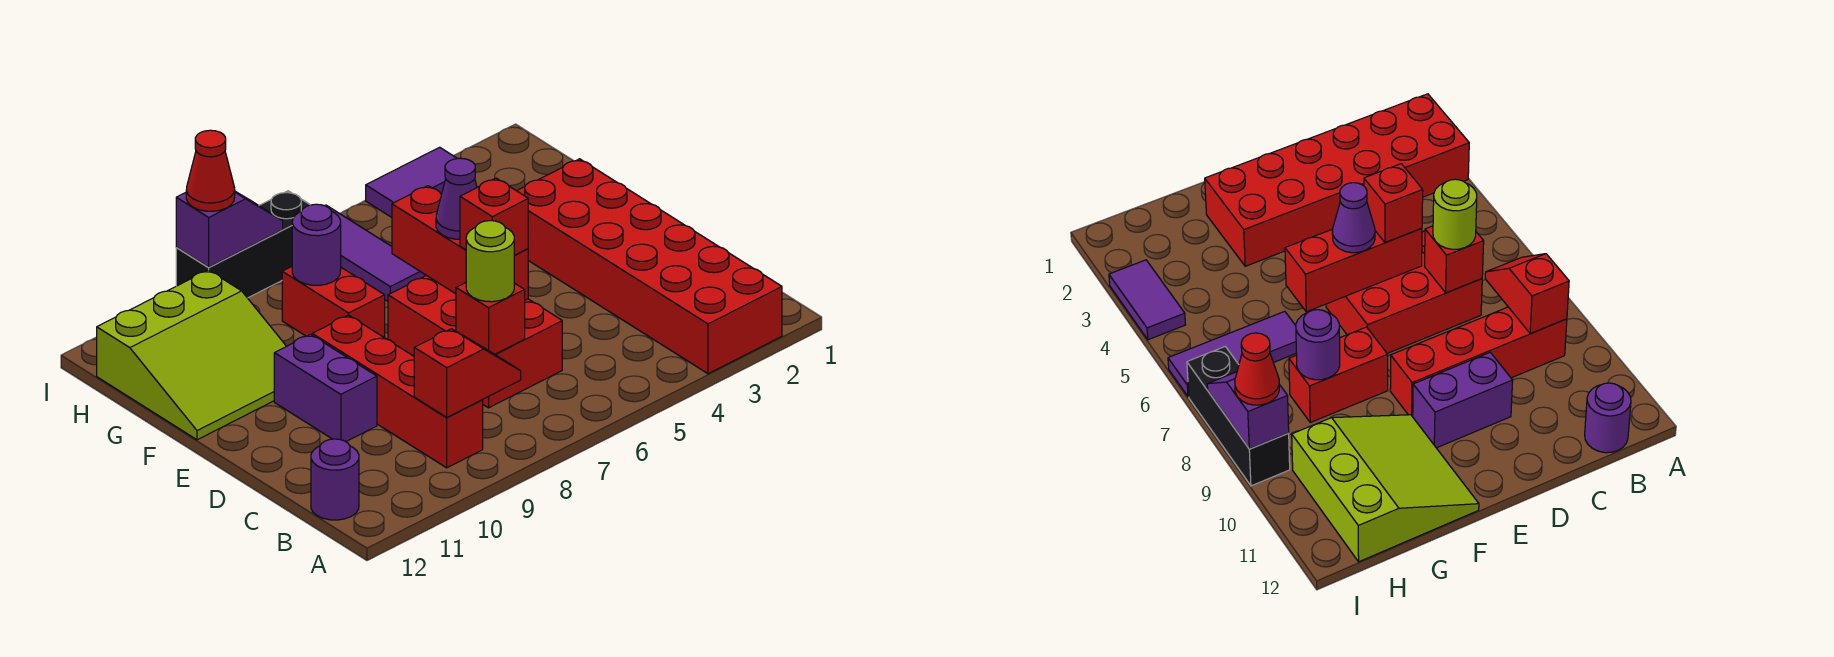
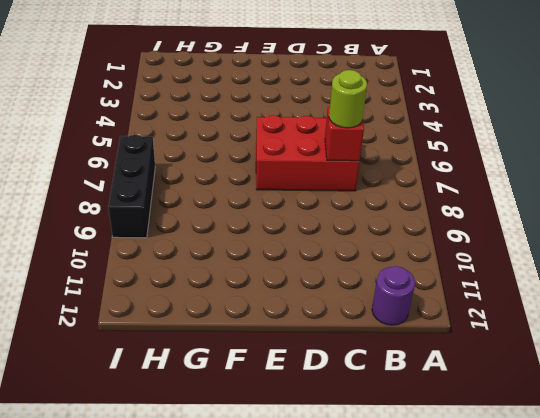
none -> red brick A2:F3 level 1
none -> red brick B9:E9 level 1
none -> purple brick D10:E10 level 1

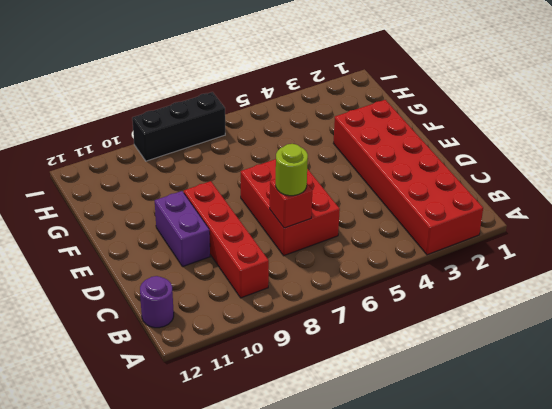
none -> red brick F8:G8 level 1
none -> lime slope F10:H12 level 1 top H
none -> purple tile G6:I6 level 1

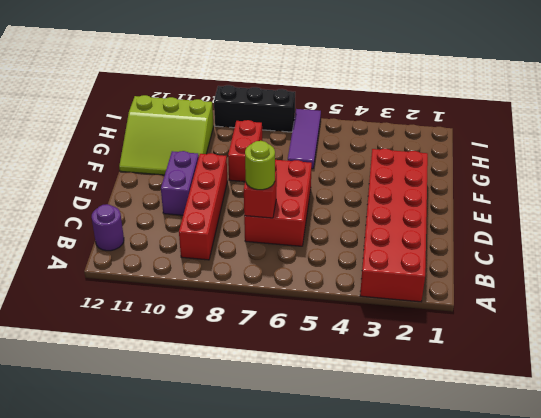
none -> purple tile I3:I4 level 1
none -> red slope B8:B9 level 2 top 9
none -> red brick D6:F6 level 2

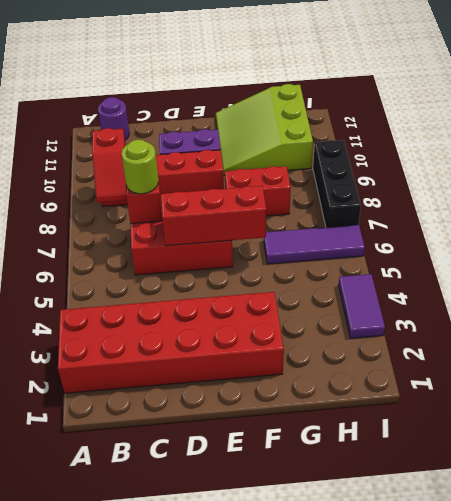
none -> purple round brick G8 level 2
none -> purple slope I8:I9 level 2 top 9
none -> red brick D6 level 3

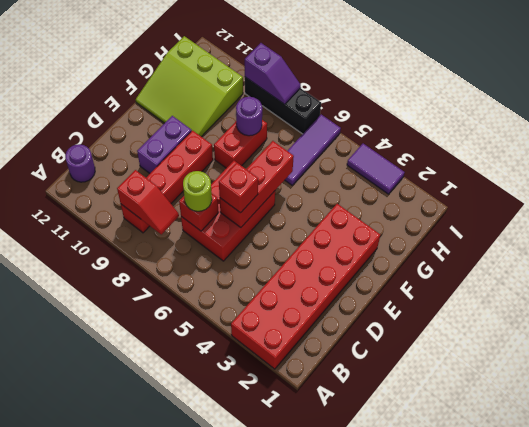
none -> purple cone E6 level 3
none -> red cone I9 level 3

